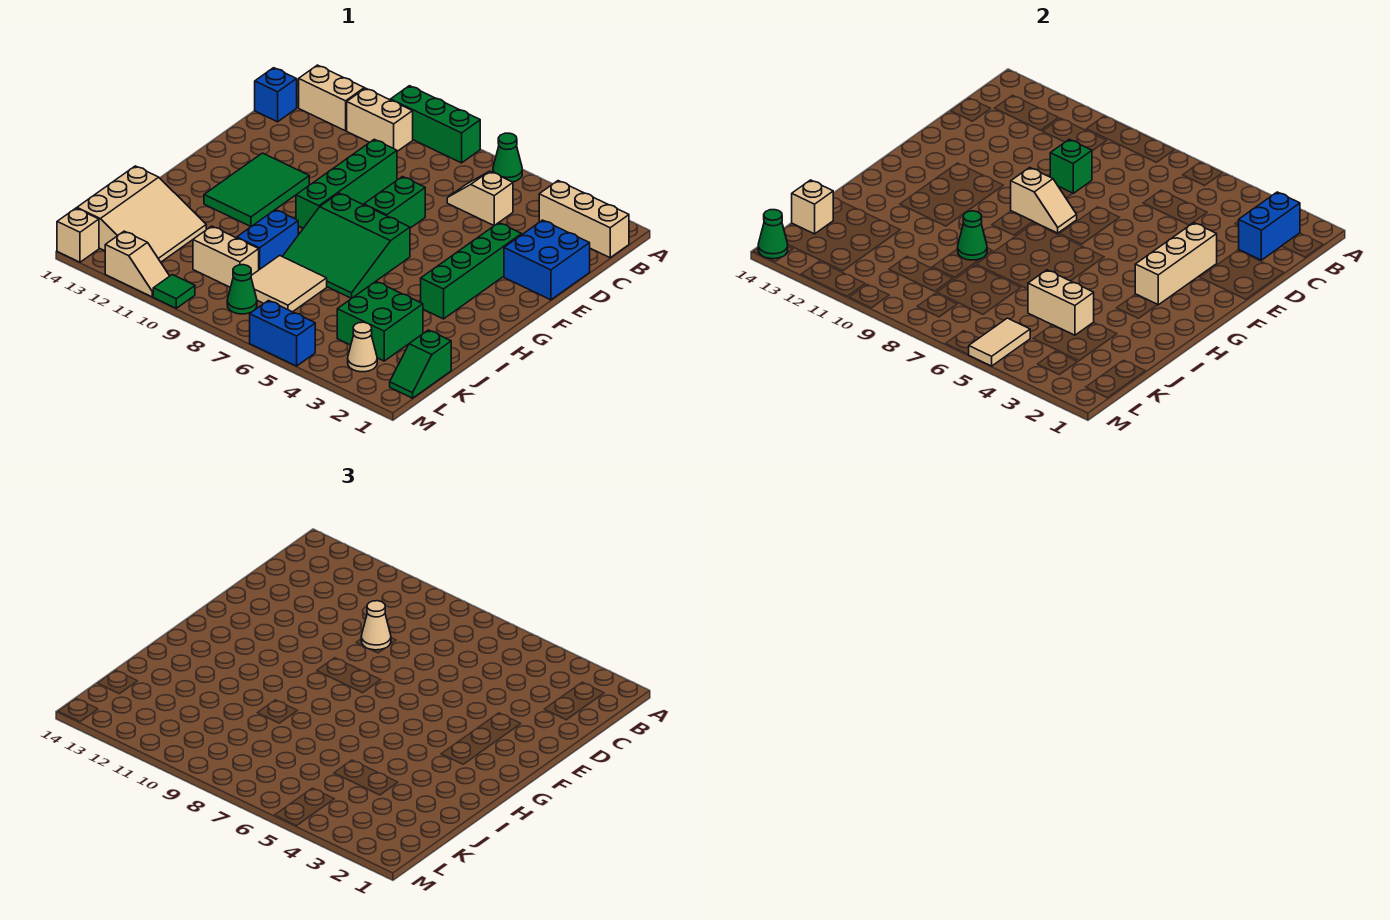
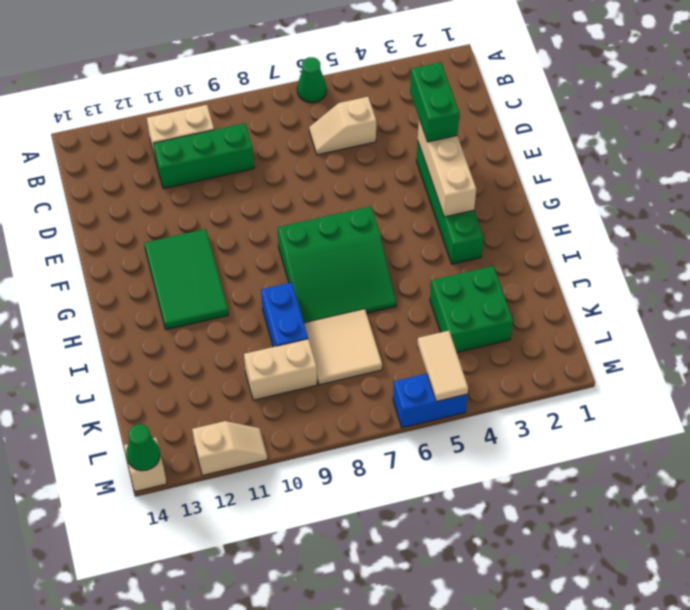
green brick C9:C11 level 1 -> green brick A8:A10 level 1
green brick D3:E3 level 3 -> green brick E7:F7 level 1
none -> tan brick B1:B3 level 1
none -> tan brick B12:B13 level 1
none -> blue brick C14 level 1
none -> blue brick D1:E2 level 1

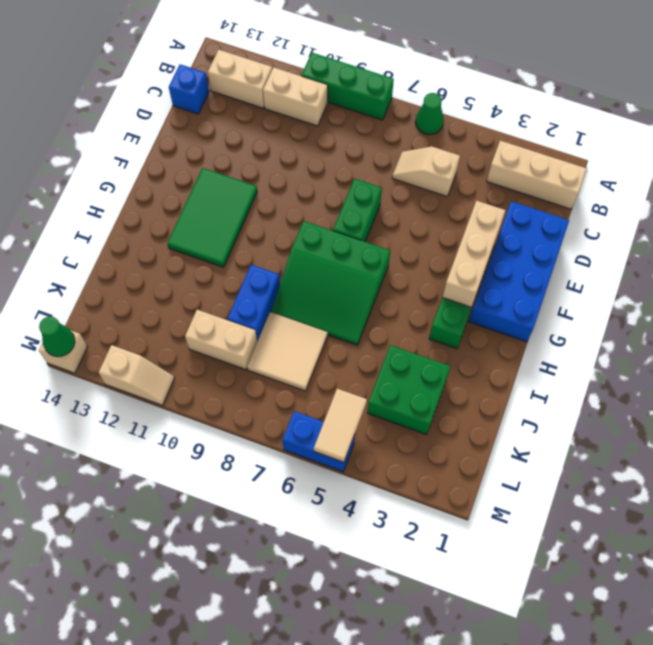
blue brick D1:G2 level 1 -> blue brick D1:E2 level 1
none -> green brick D9:G9 level 1
none -> tan slope J12:L14 level 1 top 14
none -> green slope K1:L1 level 1 top K
none -> tan cone L3 level 1

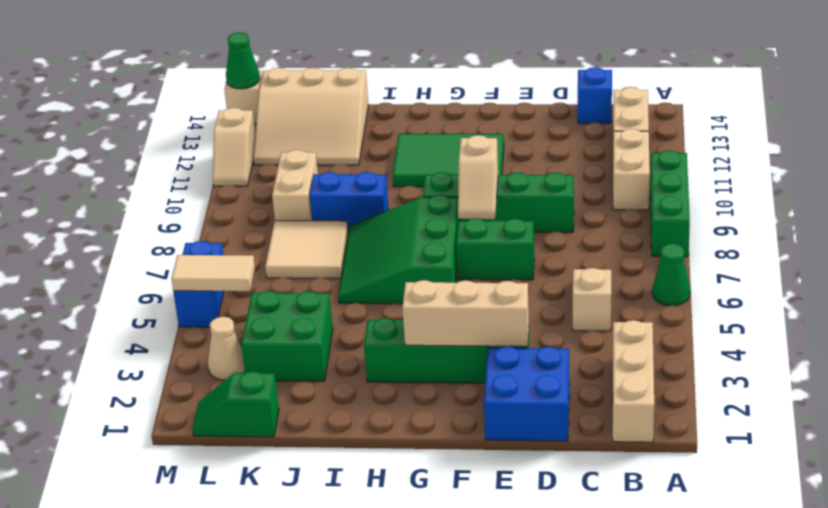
none -> green cone L8 level 1
none -> green tile M10 level 1
none -> blue brick B2:C2 level 2
none -> green brick D9 level 2

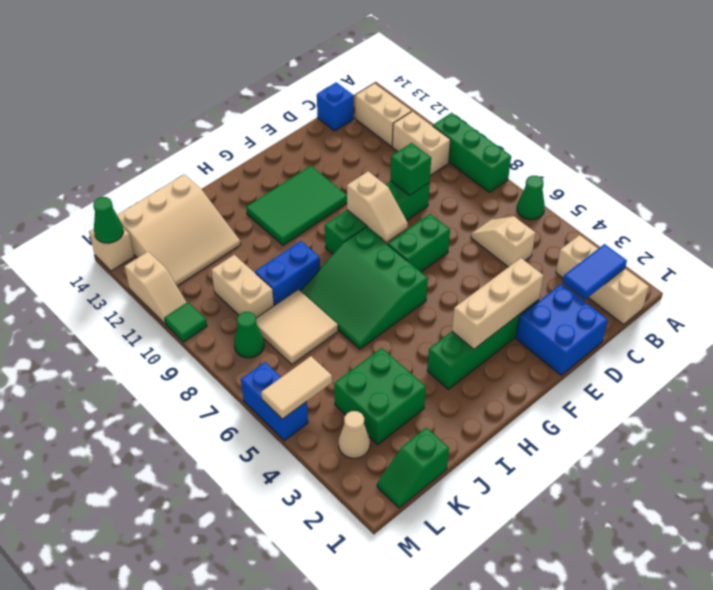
blue tile B2:C2 level 2 -> blue brick B2:C2 level 2
none -> green cone I9 level 2
none -> tan brick J4:J5 level 2
none -> tan brick K14 level 2
none -> tan cone D9 level 3

